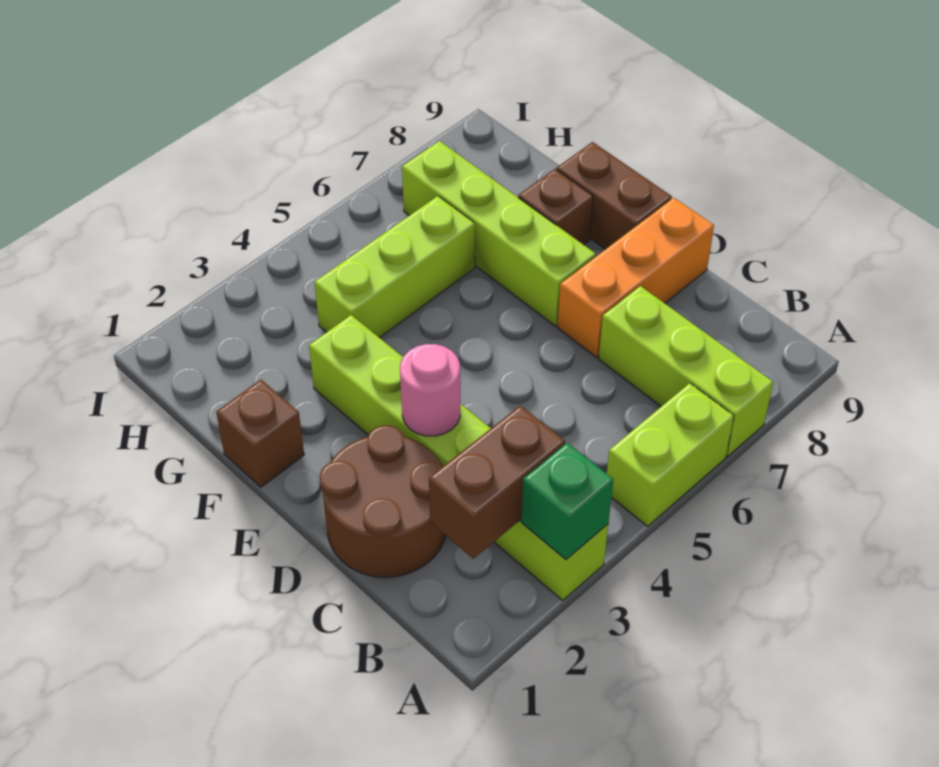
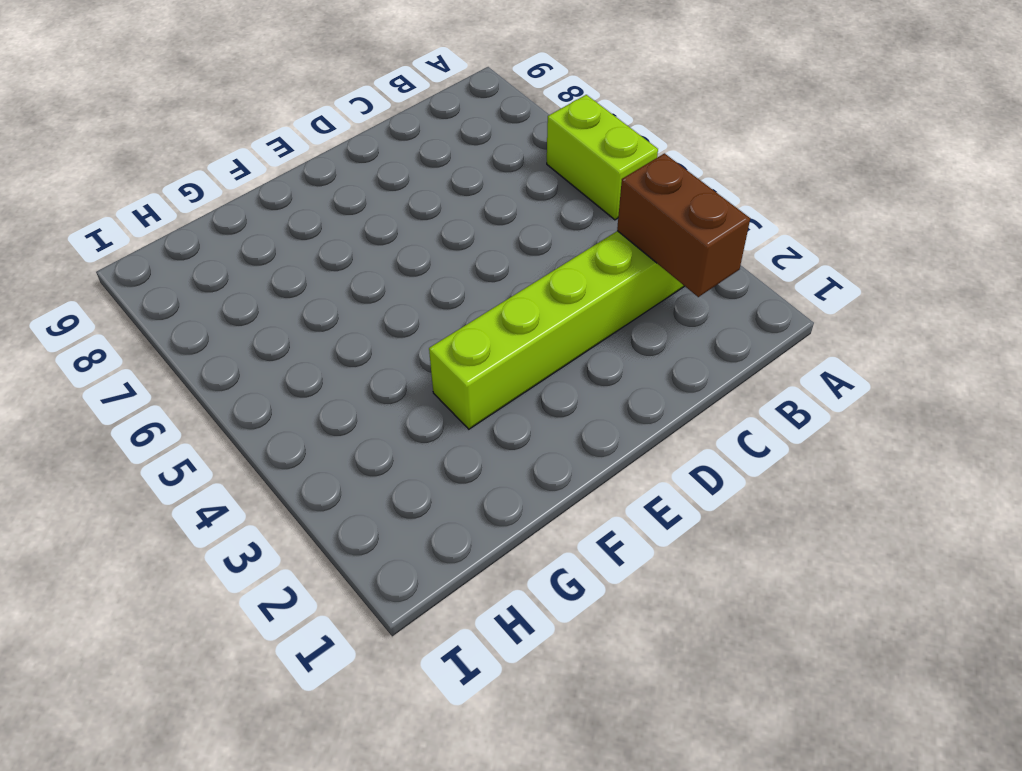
none -> lime brick A7:C7 level 1
none -> brown round brick C1:D2 level 1
none -> orange brick D7:D9 level 1

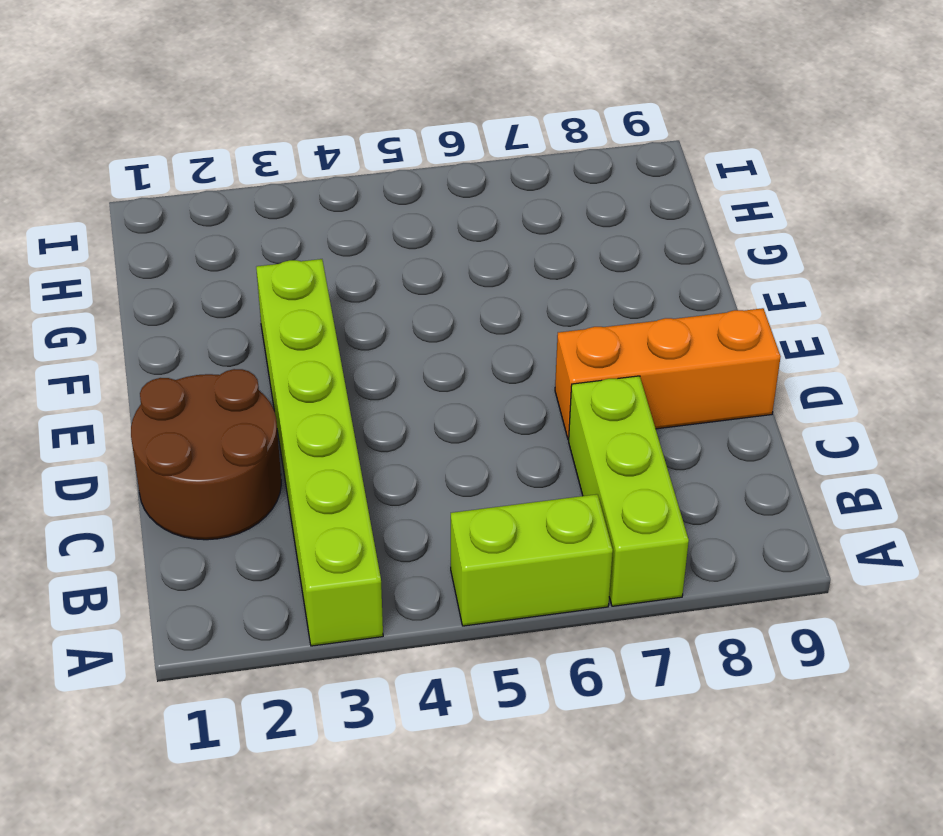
none -> lime brick E7:H7 level 1
none -> brown brick E9:F9 level 1
none -> brown brick F1 level 1

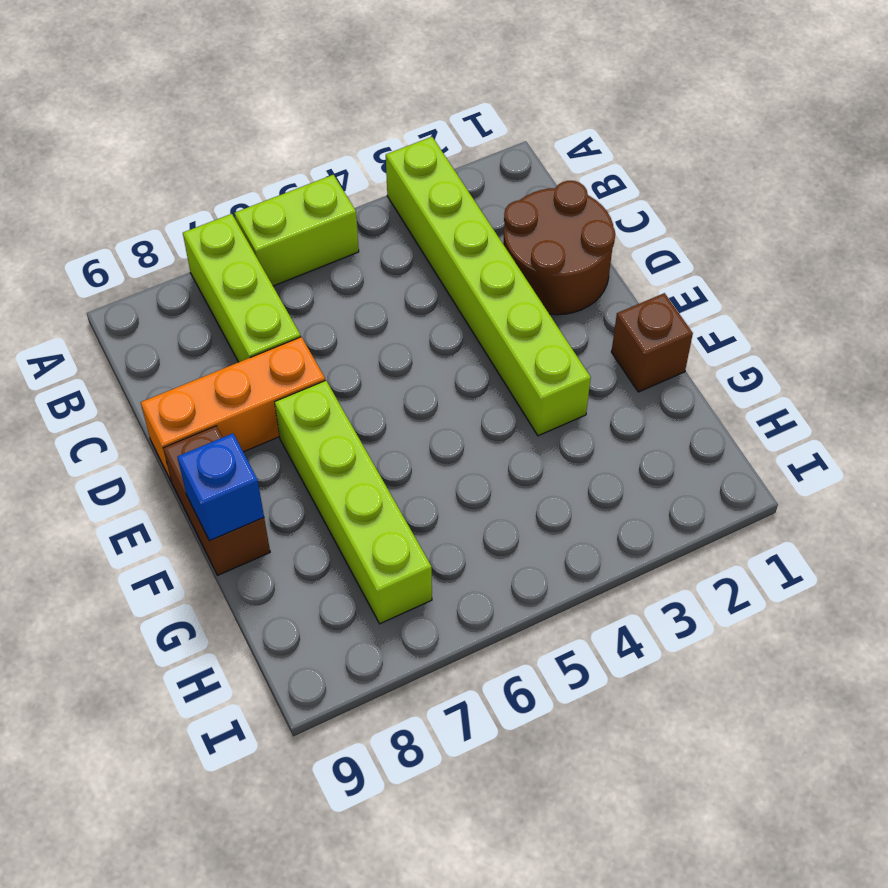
blue brick F9 level 2 -> none
none -> brown brick F8 level 1
none -> lime brick G4:G6 level 1
none -> green brick A3 level 2

